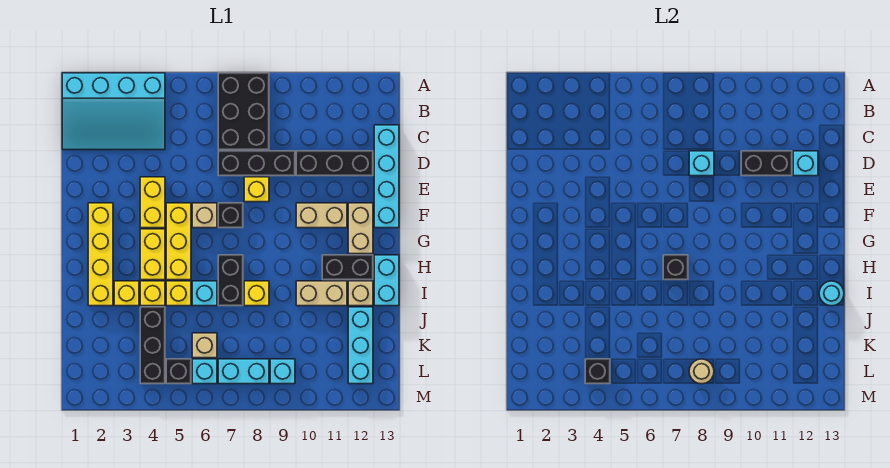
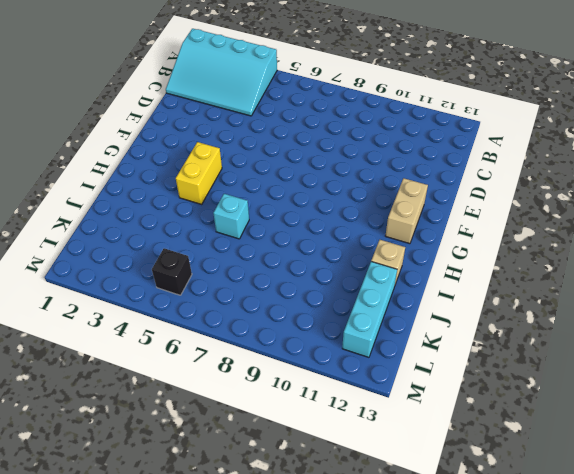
none -> black brick A7:C8 level 1
none -> cyan brick C13:F13 level 1
none -> black brick D7:D9 level 1
none -> black brick D10:D12 level 1

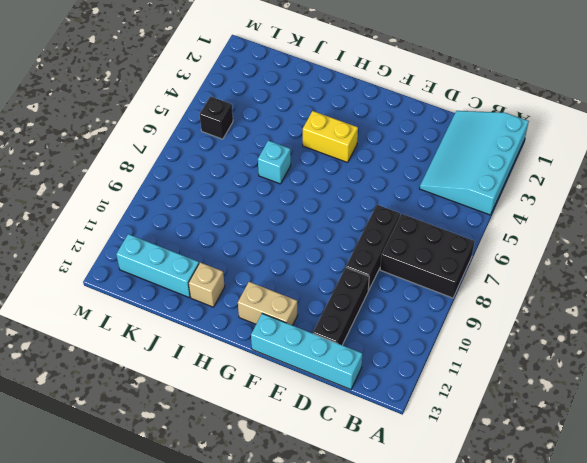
none -> yellow brick E4:F4 level 1
none -> yellow brick E8 level 1
none -> yellow brick F2:I2 level 1
none -> yellow brick F5:H5 level 1

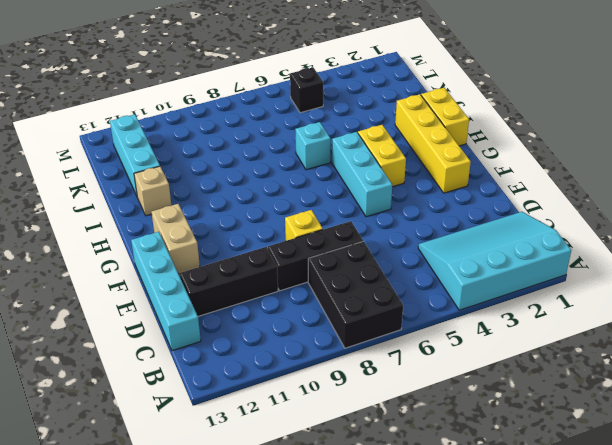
cyan brick F5:H5 level 1 -> yellow brick F5:H5 level 1
yellow brick H1:I1 level 1 -> yellow brick E4:F4 level 1
none -> tan brick F6 level 1
none -> black brick F7 level 1
none -> tan brick F10:F11 level 1
none -> black brick H7:I7 level 1

